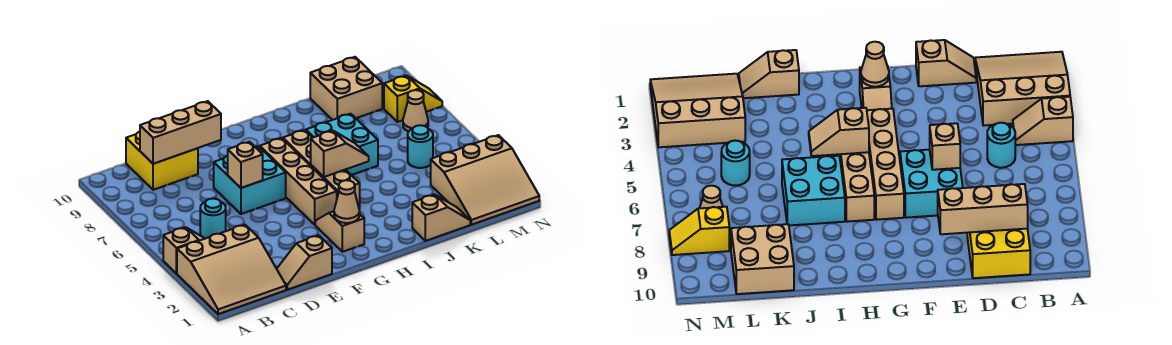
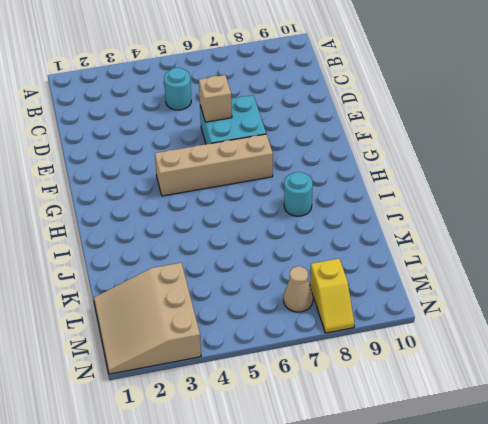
cyan round brick I8 level 1 -> cyan round brick L5 level 1
none -> tan slope A1:C3 level 1 top 3
none -> tan slope A4:B4 level 1 top A
none -> yellow brick C9:D10 level 1

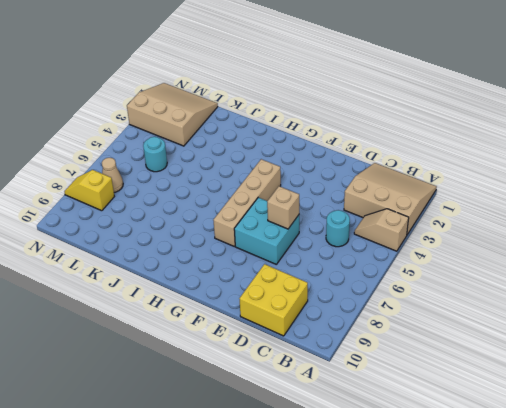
none -> tan slope D1:E1 level 1 top E
none -> tan slope G2:G3 level 1 top 2
none -> tan brick H4:H7 level 1

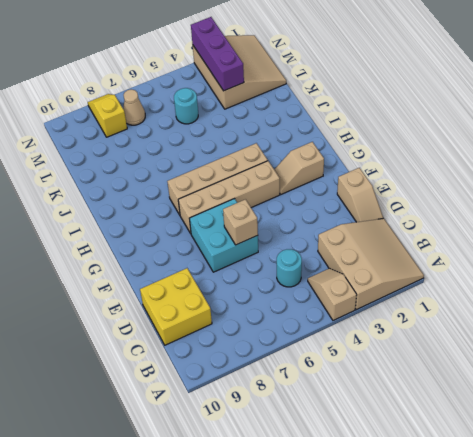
purple brick L3:N3 level 2 -> none
none -> cyan brick I6:J7 level 1
none -> tan slope J1:K1 level 1 top J
none -> tan brick K9:L10 level 1

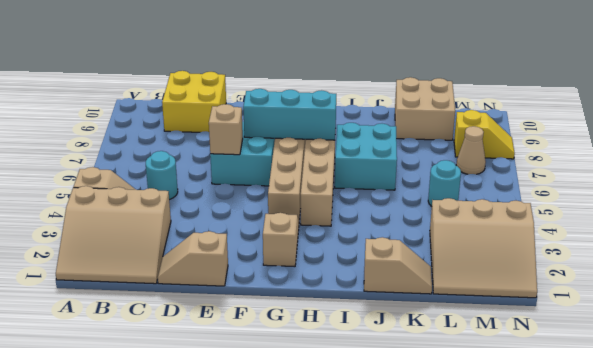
cyan brick F7:H7 level 2 -> none
none -> tan brick C9:E9 level 2
none -> tan cone G2 level 2
none -> tan slope H5:I5 level 2 top H

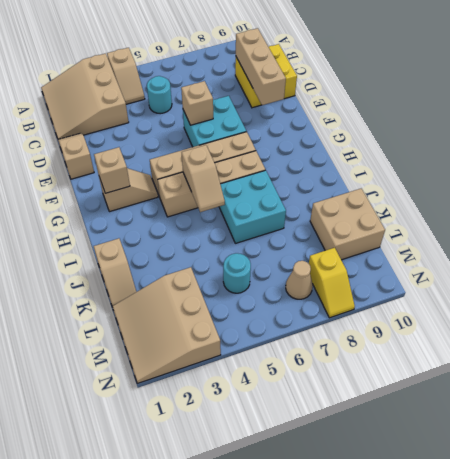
tan brick G2 level 2 -> tan cone G2 level 2

